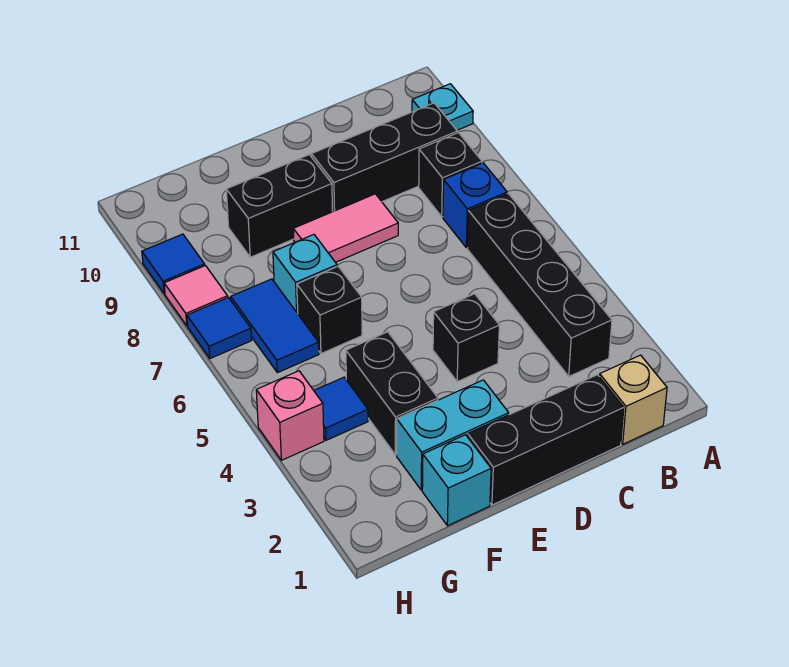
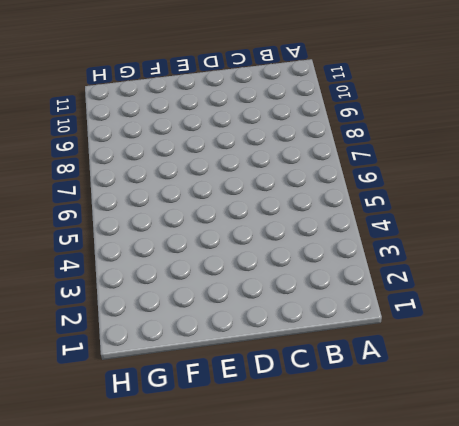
none -> cyan plate A10 level 1
none -> tan brick B1 level 1
none -> black brick B3:B6 level 1

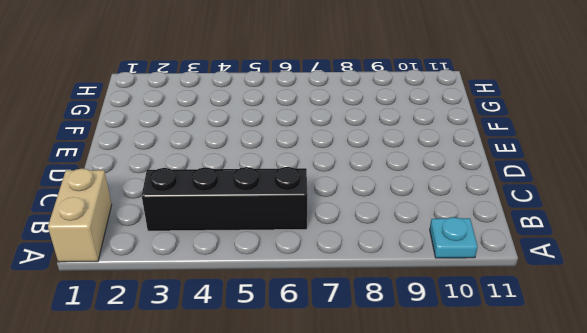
tan brick A1:B1 level 1 -> tan brick B1 level 1
none -> blue brick B7 level 1
none -> black brick B8 level 1
none -> black brick B9:D9 level 1

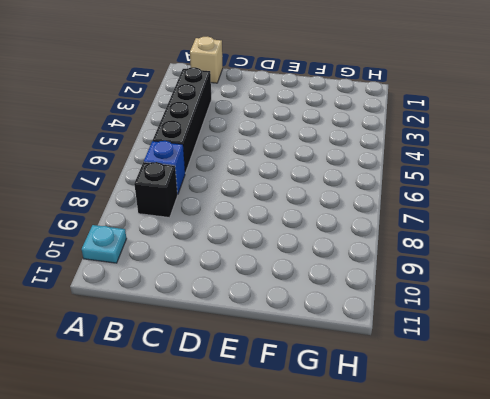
none -> black brick B9:D9 level 1
none -> black brick C1:E1 level 1
none -> black brick D4 level 1

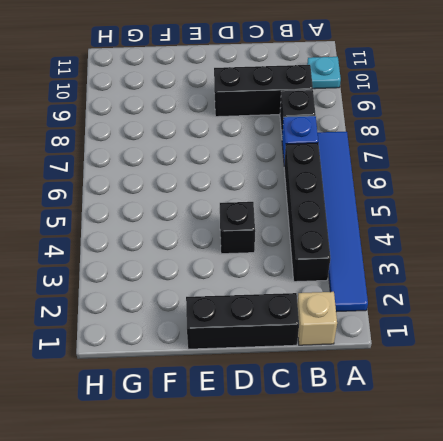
blue tile A2:A7 level 1 -> none
none -> pink tile D8:E8 level 1
none -> cyan brick E2:F2 level 1
none -> black brick E9:F9 level 1

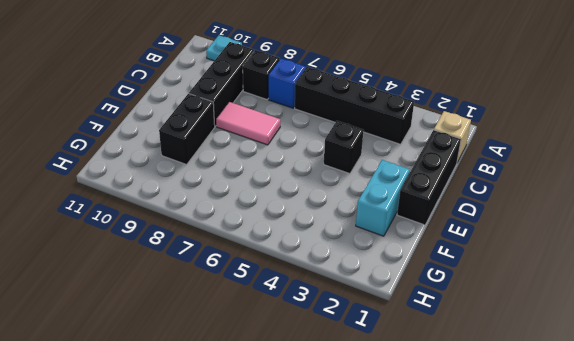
pink tile D7:D8 level 1 -> pink tile D8:E8 level 1
none -> cyan brick F1 level 1
none -> black brick F3:F4 level 1
none -> black brick F6 level 1

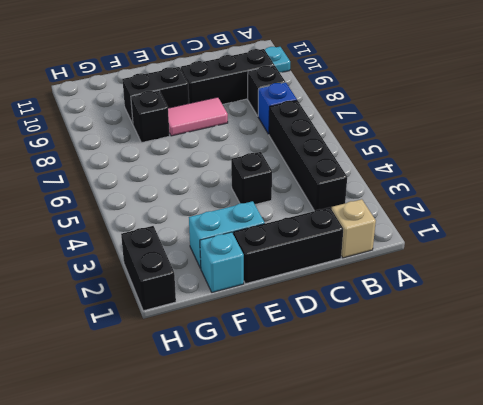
black brick F8 level 1 -> black brick F6 level 1
black brick H1:H2 level 1 -> black brick F3:F4 level 1
none -> cyan brick F7 level 1
none -> blue tile G4 level 1
none -> blue tile G6:G7 level 1

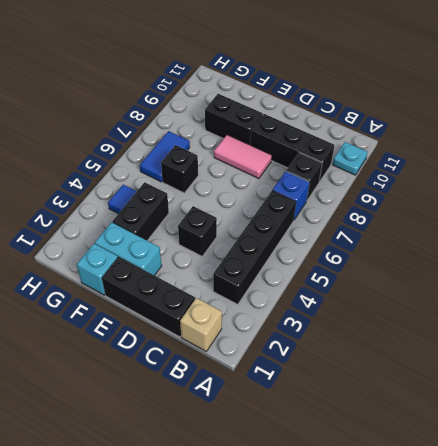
none -> cyan brick F7 level 1
none -> pink brick H4 level 1
none -> blue tile H7 level 1

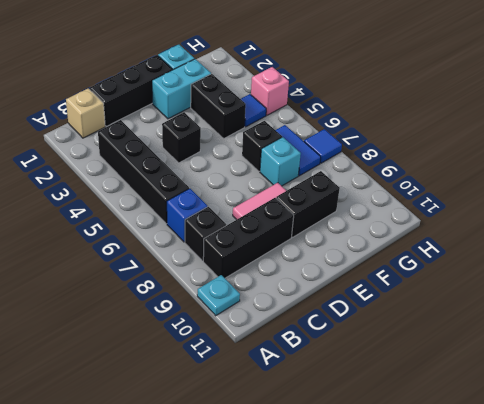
none -> pink tile H8 level 1
none -> blue tile H9 level 1

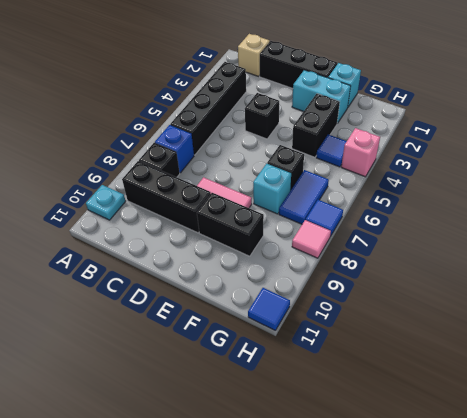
blue tile H11 level 1 -> blue tile H9 level 1

